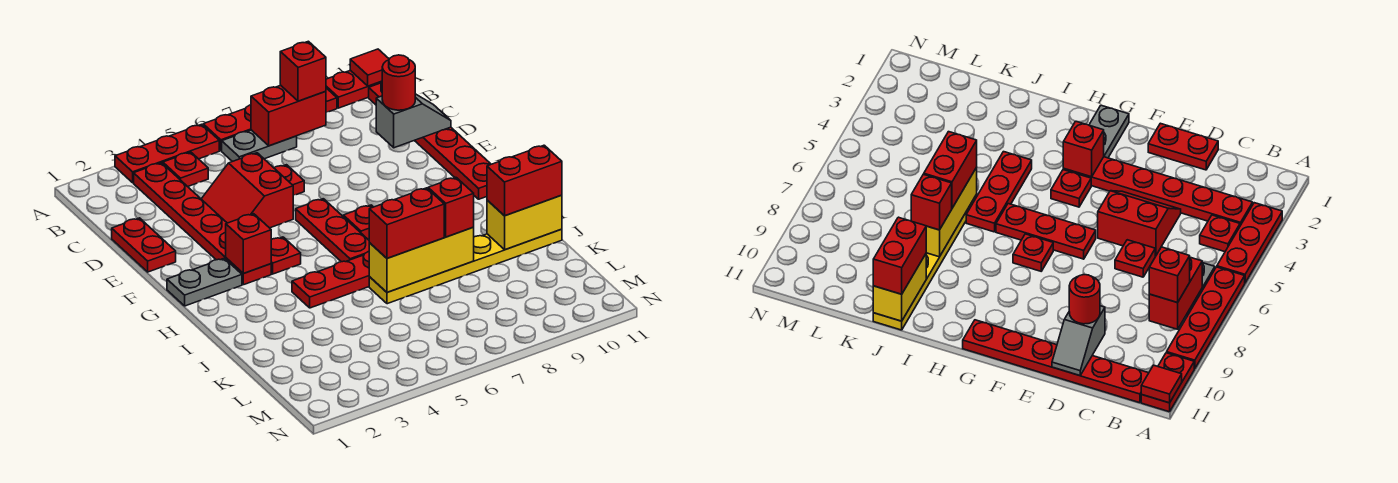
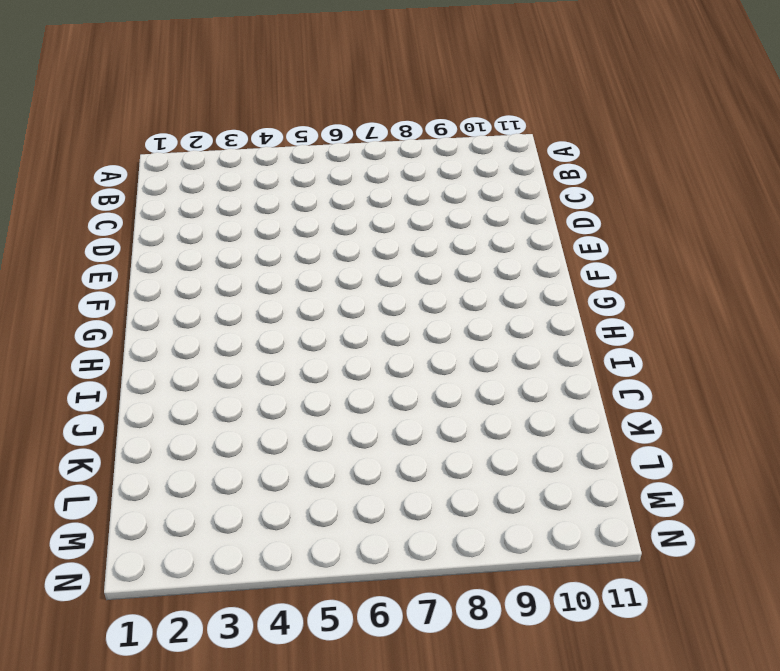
none -> red plate A3:A5 level 1
none -> red plate A6:A9 level 1
none -> red plate A10:A11 level 1

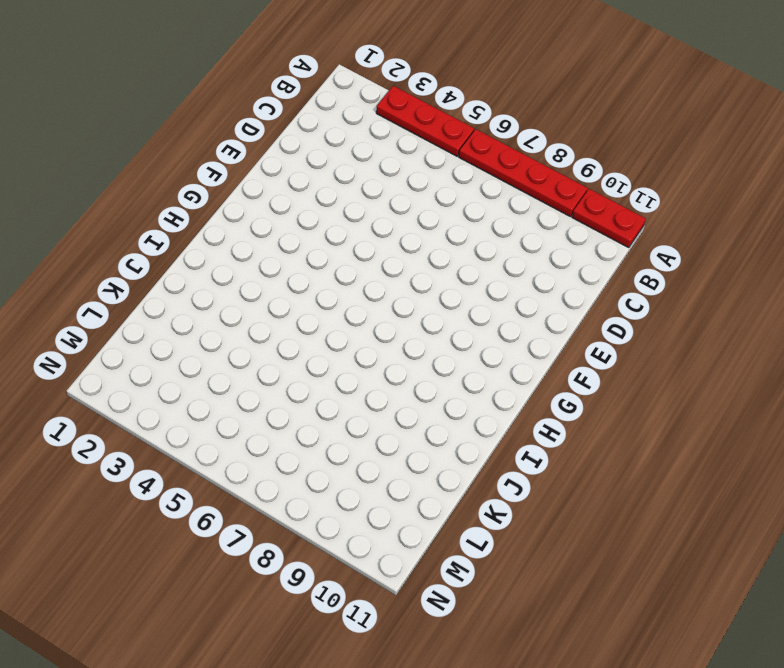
none -> red plate B3:G3 level 1
none -> red plate B4 level 1
none -> grey plate B6:B7 level 1

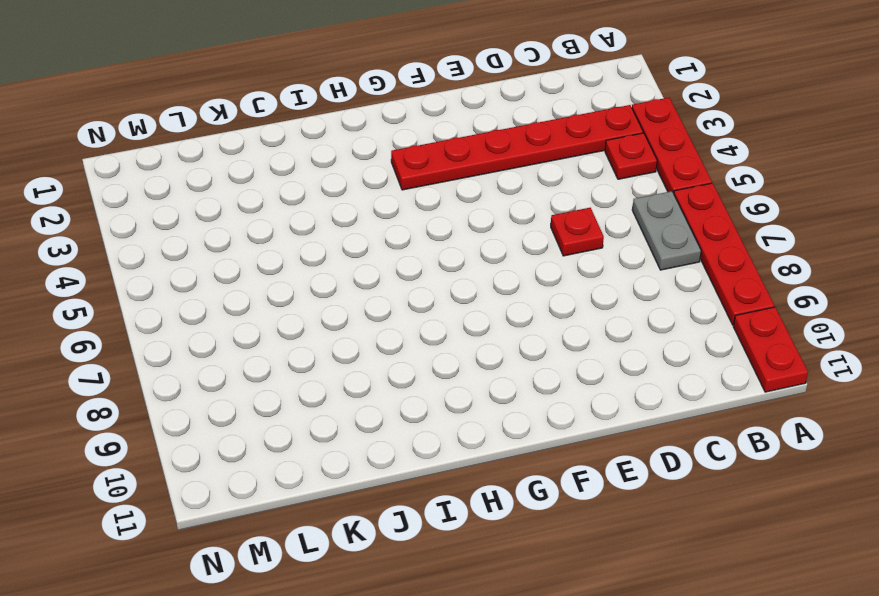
none -> red plate B11:G11 level 1
none -> red plate D1:E1 level 1
none -> red slope D4:E5 level 1 top 5

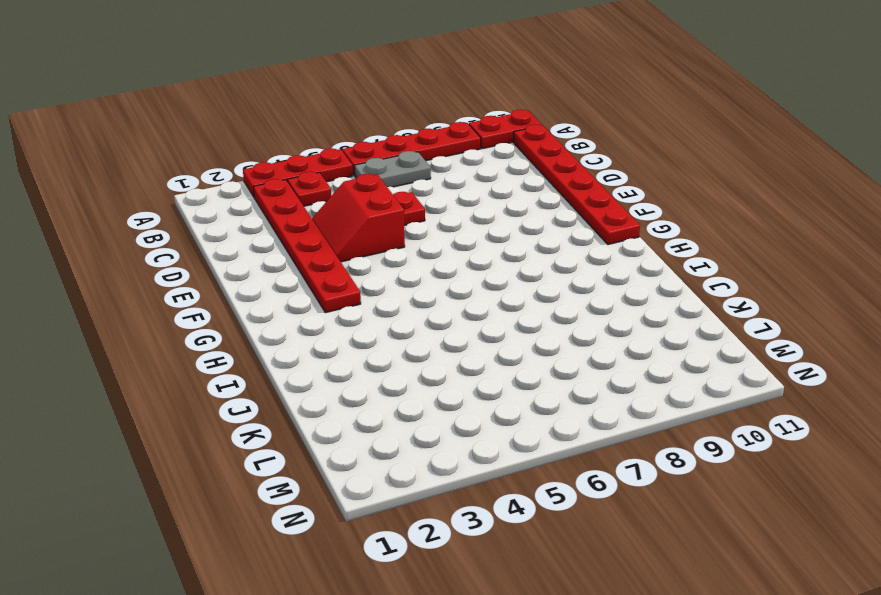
none -> red plate D1:E1 level 1
none -> red plate F6:H6 level 1
none -> grey plate G1:G2 level 1

